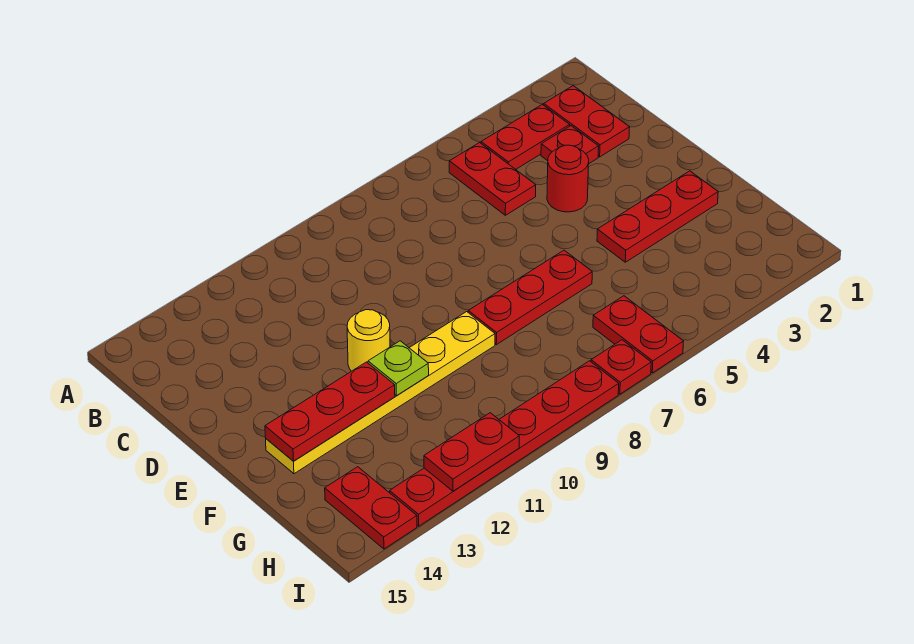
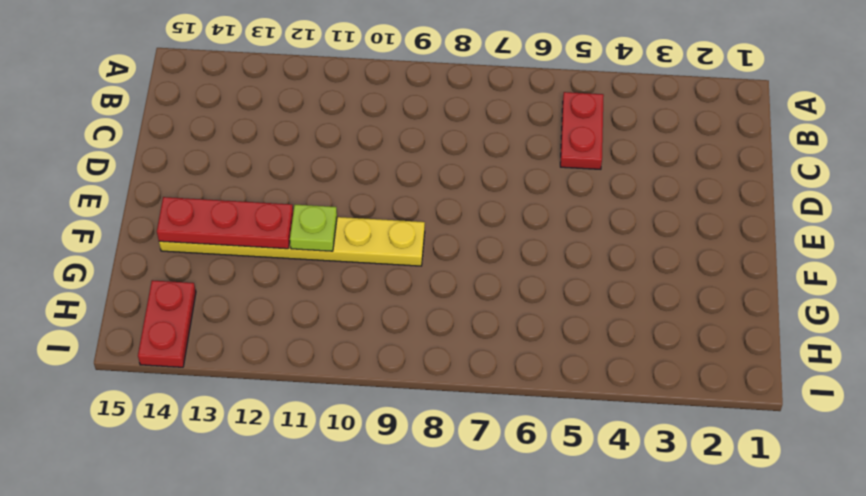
none -> red plate B2:C2 level 1
none -> red plate B3:B4 level 1
none -> red plate C3 level 1

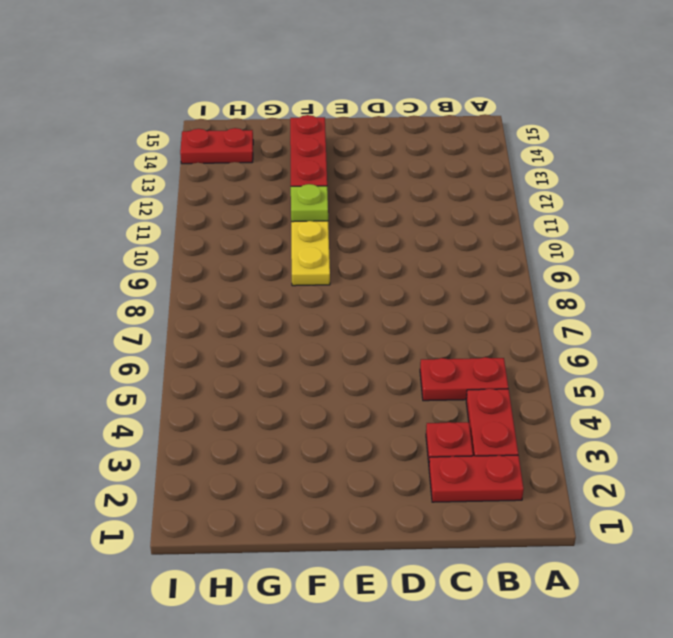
none -> red round brick D4 level 1
none -> yellow round brick E11 level 1
none -> red plate F2:F4 level 1

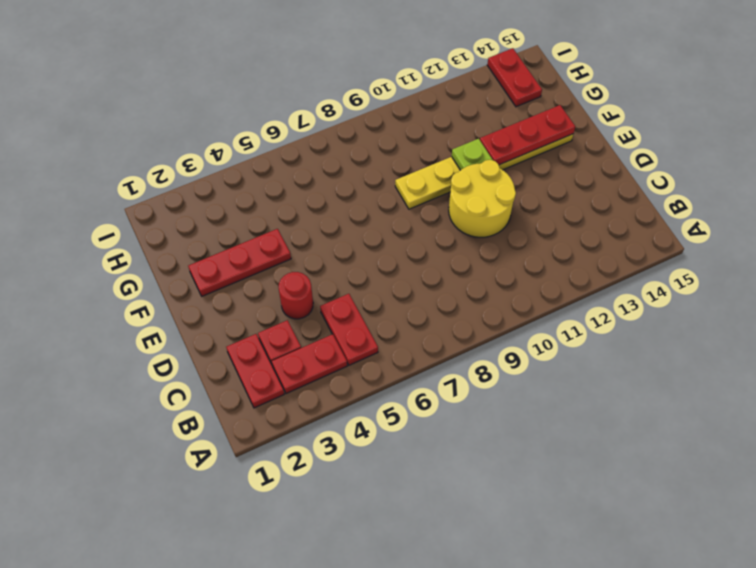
yellow round brick D10:E11 level 1 -> yellow round brick E11 level 1
none -> red plate F6:F8 level 1
none -> red plate H6:I6 level 1
none -> red plate I7 level 1

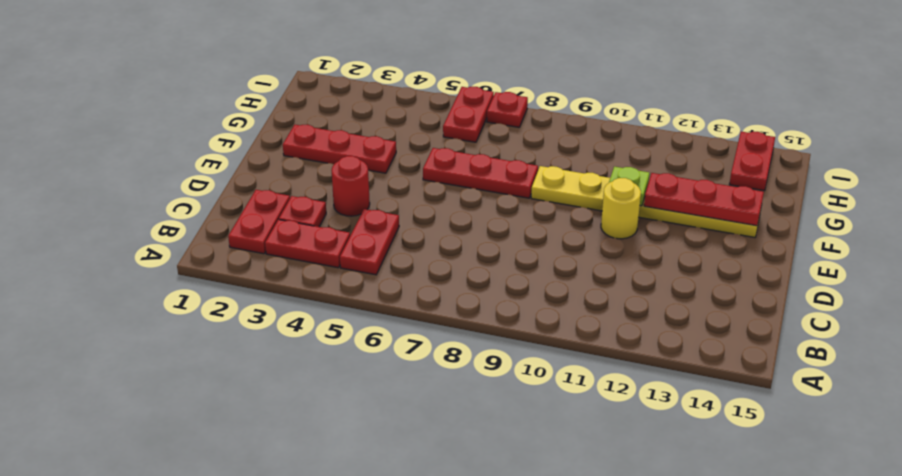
none -> red plate I8:I13 level 1
none -> red plate I11:I12 level 2

